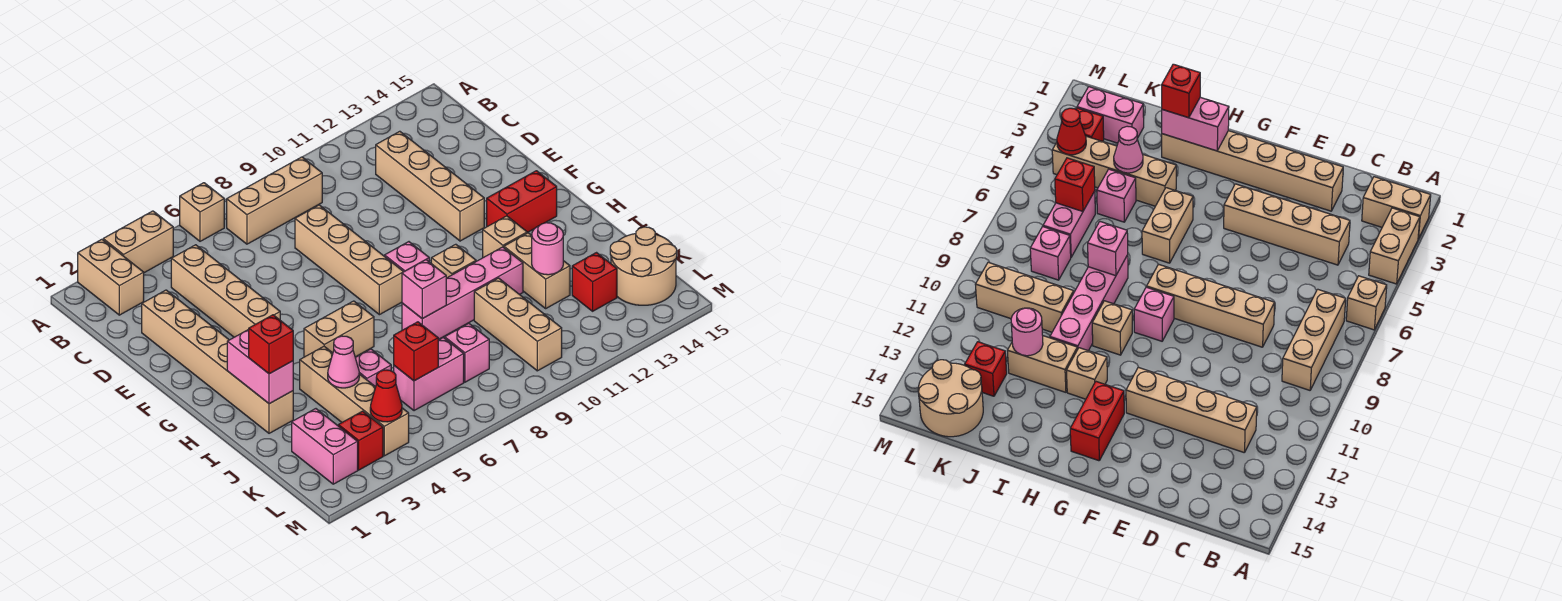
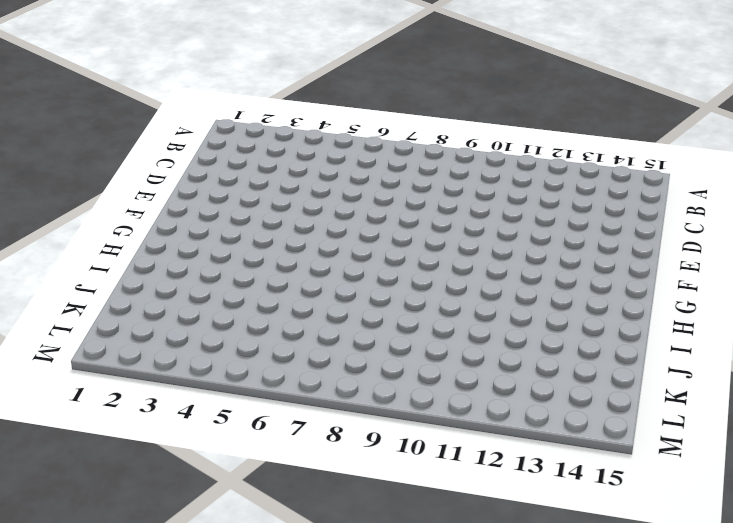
none -> tan brick A2:B2 level 1
none -> tan brick A3:A4 level 1
none -> tan brick A6 level 1
none -> tan brick B7:B9 level 1

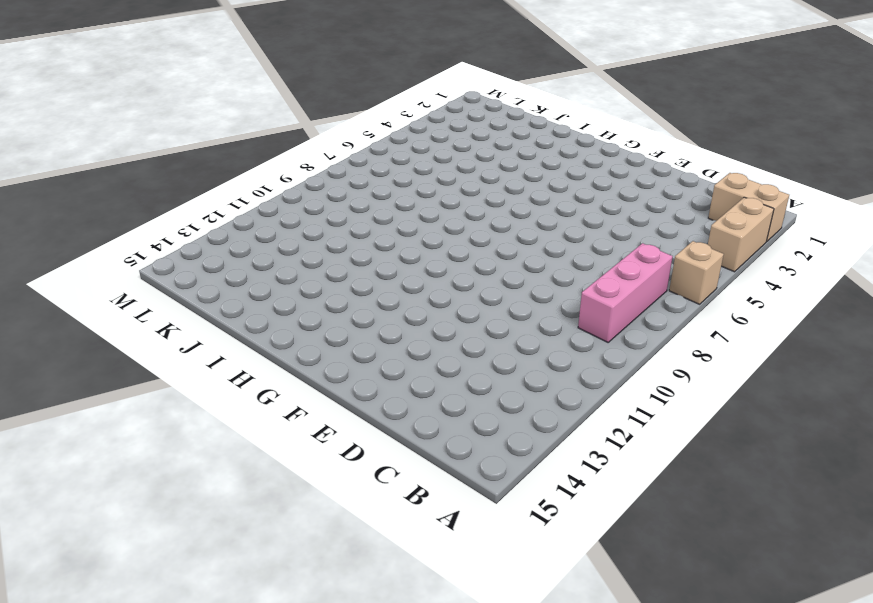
pink brick B7:B9 level 1 -> tan brick B7:B9 level 1
none -> tan brick C4:F4 level 1
none -> tan brick C12:F12 level 1
none -> tan brick D2:I2 level 1
none -> tan brick D8:G8 level 1

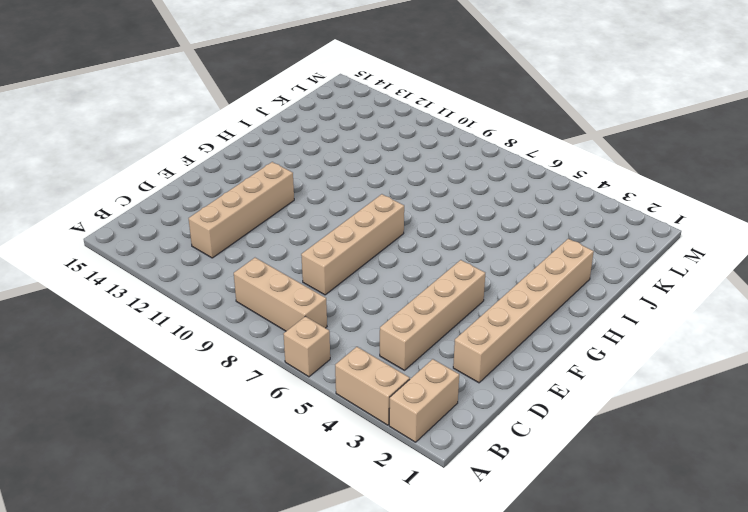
none -> pink brick G9 level 1
none -> red brick G13:G14 level 1
none -> tan brick H5:H6 level 1
none -> tan brick H10 level 1

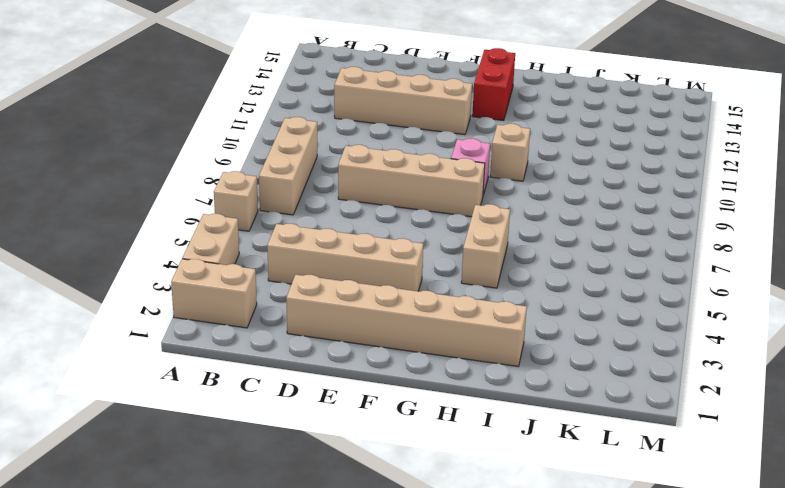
none -> tan brick H12 level 1
none -> tan brick I4:L4 level 1
none -> pink brick I8:I11 level 1
none -> tan brick I12:J12 level 1

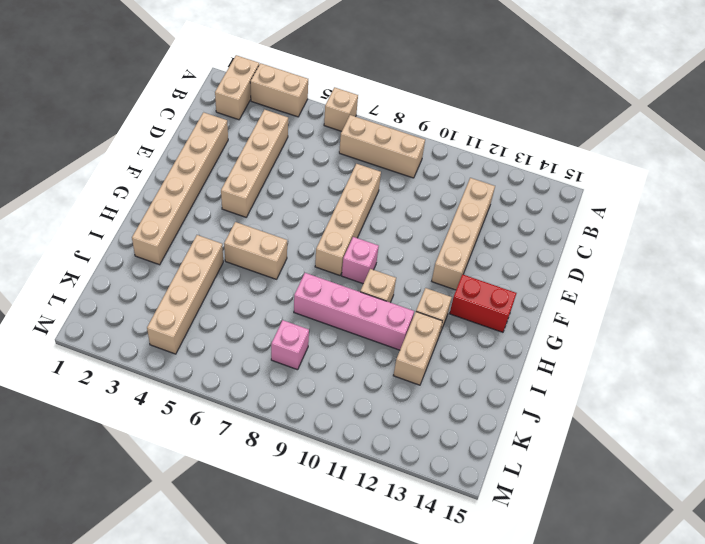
none -> pink brick J5 level 1
none -> tan brick J10:L10 level 1
none -> pink brick K2:L2 level 1
none -> pink brick K6:K7 level 1

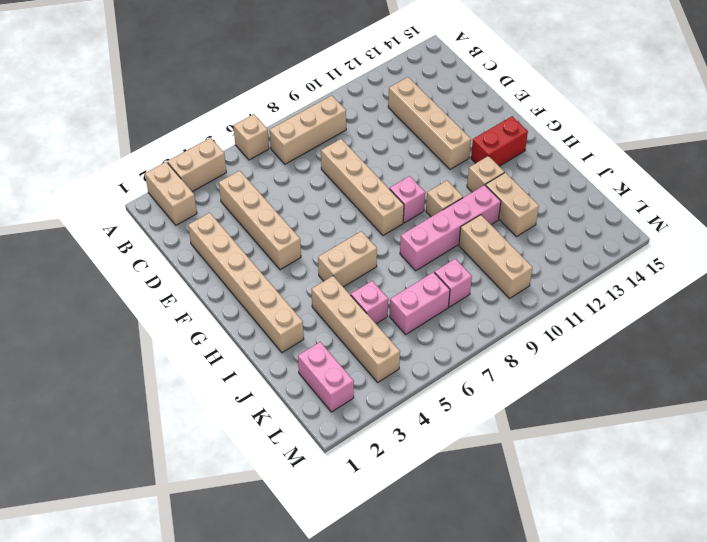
none -> red brick K13 level 1
none -> tan round brick K14:L15 level 1
none -> red brick L3 level 1
none -> pink brick H2:I2 level 2

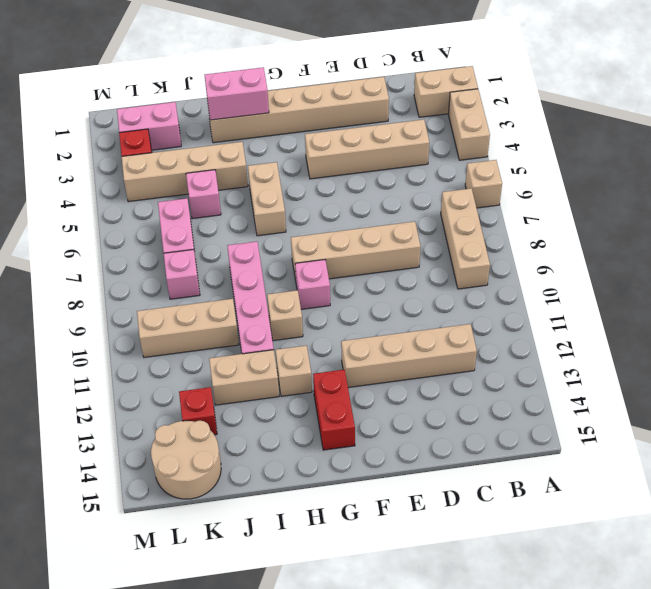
none -> pink brick I8 level 2
none -> pink cone J4 level 2
none -> pink round brick J12 level 2
none -> red brick K6 level 2

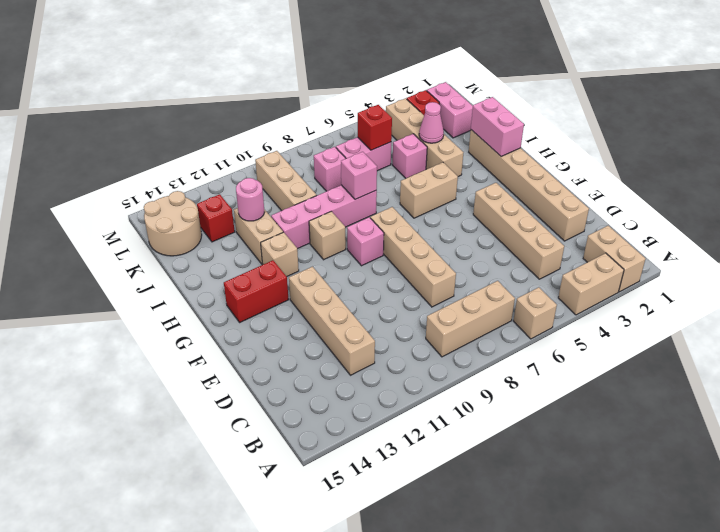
none -> red cone L4 level 2
none -> red brick I2 level 3

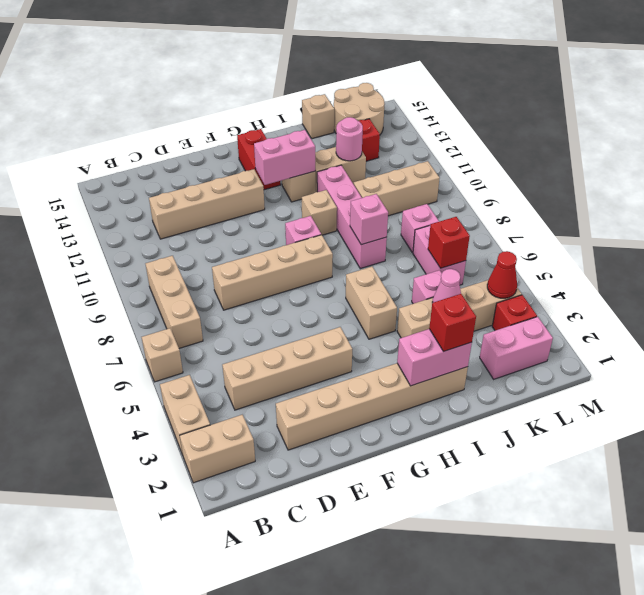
pink brick G12:H12 level 2 -> none
tan brick J15 level 1 -> none

